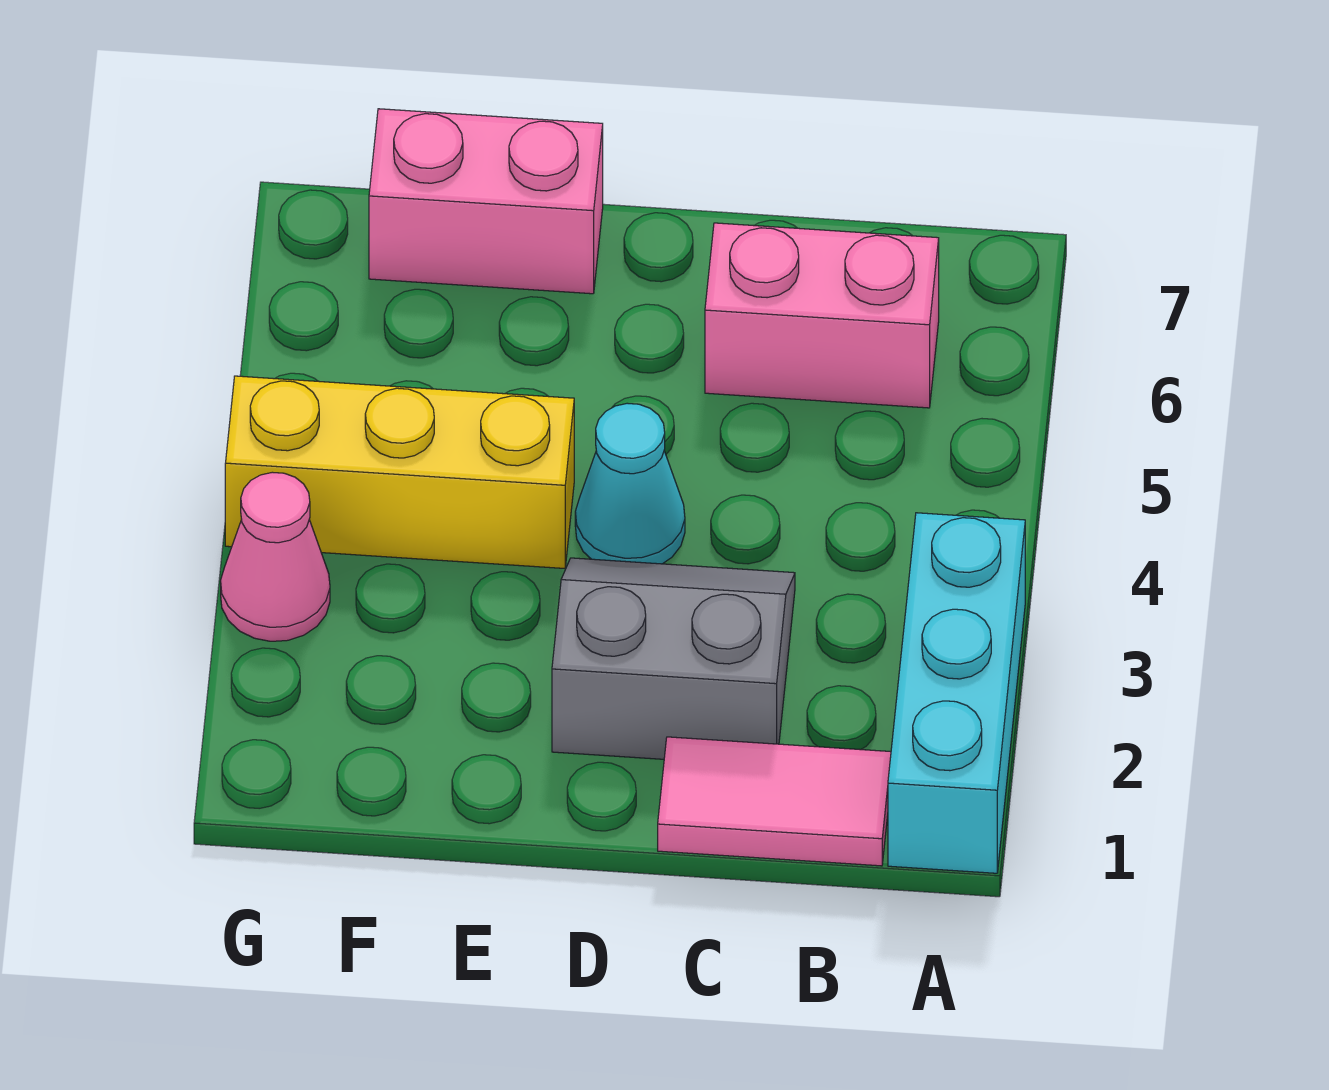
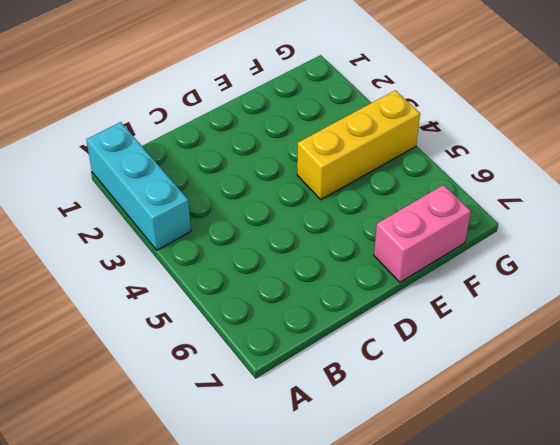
none -> pink tile B1:C1 level 1
none -> pink brick B6:C6 level 1

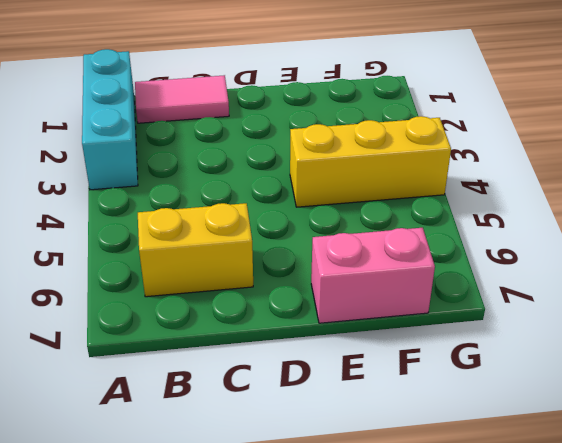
yellow brick B6:C6 level 1 -> pink brick B6:C6 level 1
none -> grey slope C2:D3 level 1 top 2
none -> cyan cone D4 level 1

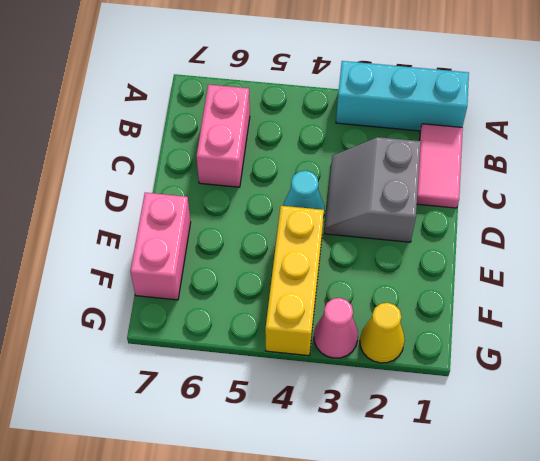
yellow cone G2 level 1 -> none

